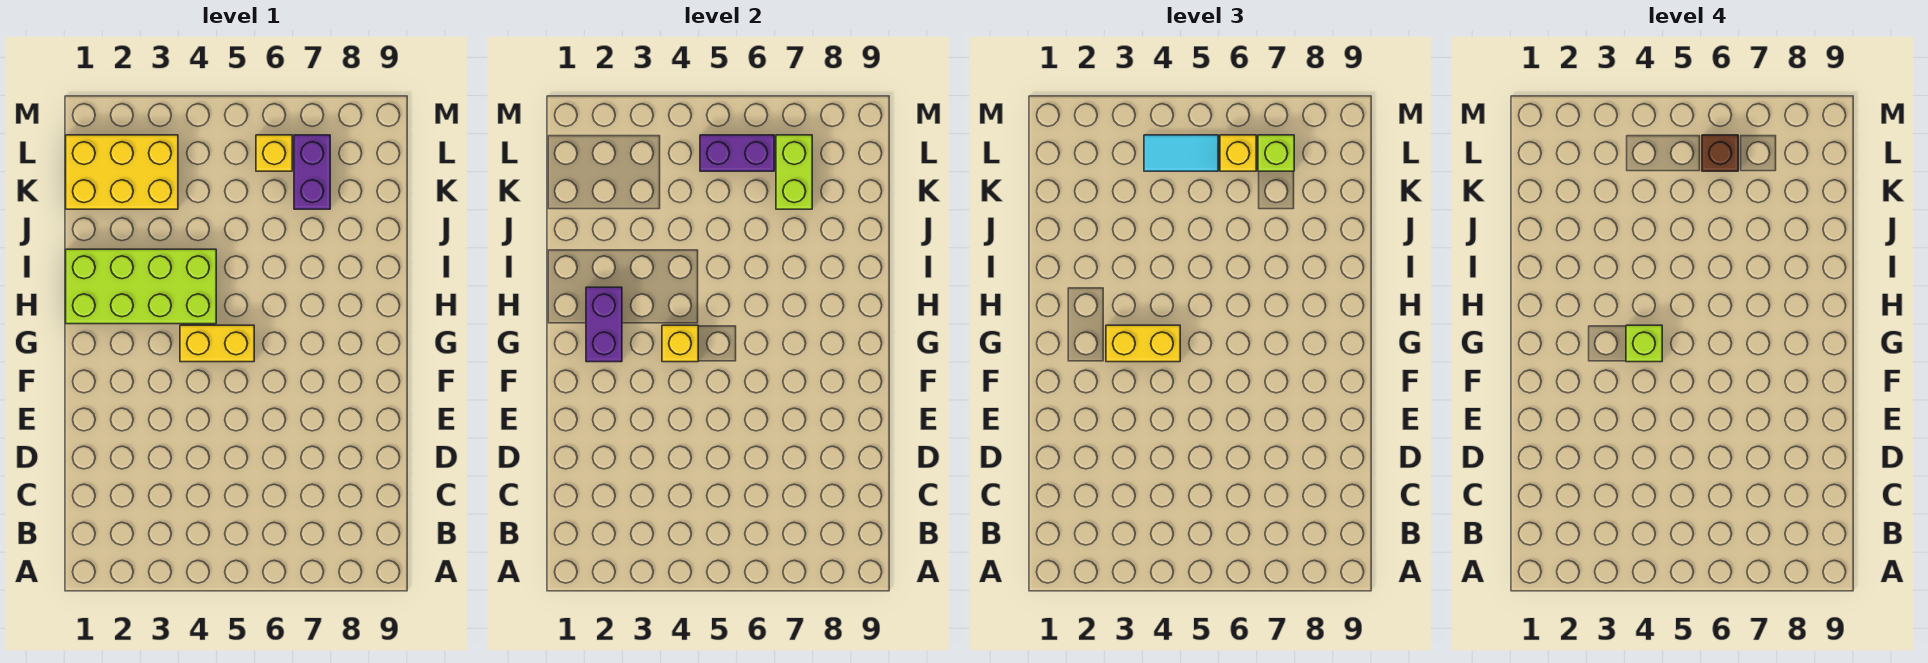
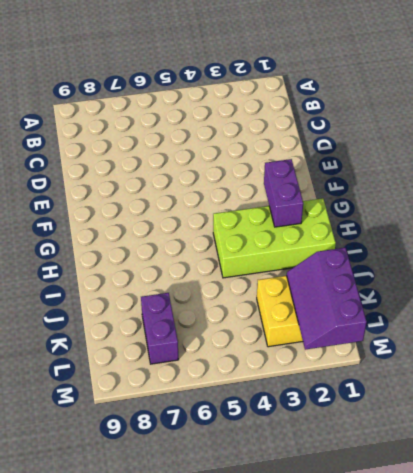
purple slope K1:M2 level 2 top 1 -> none
none -> yellow brick G4:G5 level 1
none -> yellow brick L6 level 1
none -> yellow brick G4 level 2

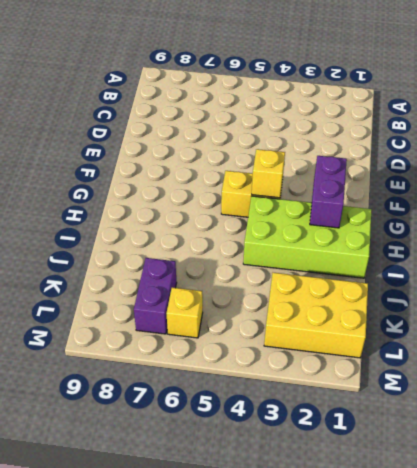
none -> lime brick K7:L7 level 2
none -> purple brick L5:L6 level 2
none -> yellow brick G3:G4 level 3

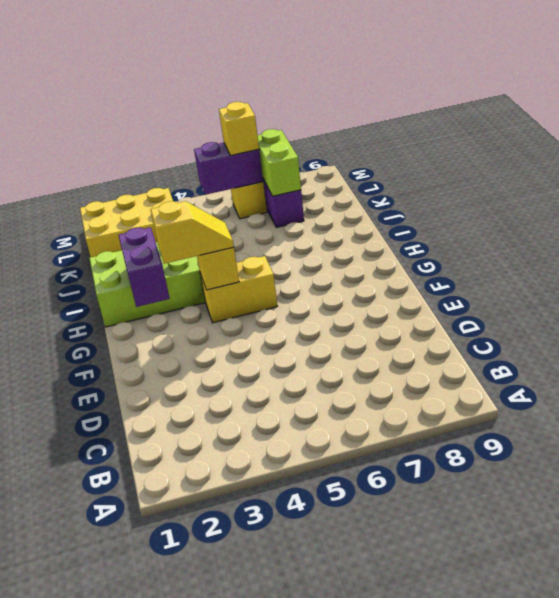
yellow slope G3:G4 level 3 top 3 -> yellow brick G3:G4 level 3
none -> cyan tile L4:L5 level 3
none -> lime brick L7 level 3
none -> lime brick G4 level 4

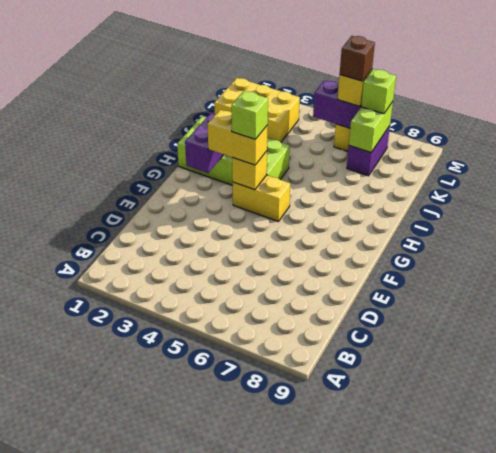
none -> cyan tile L4:L5 level 3

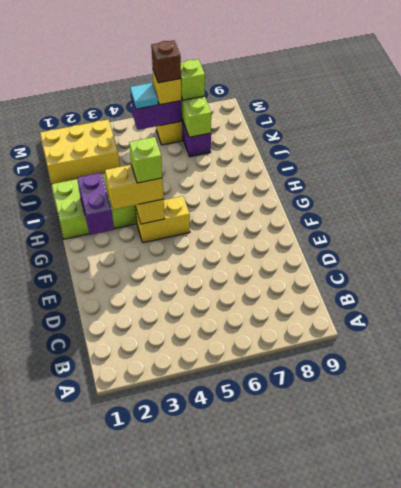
cyan tile L5 level 3 -> cyan tile L4:L5 level 3

